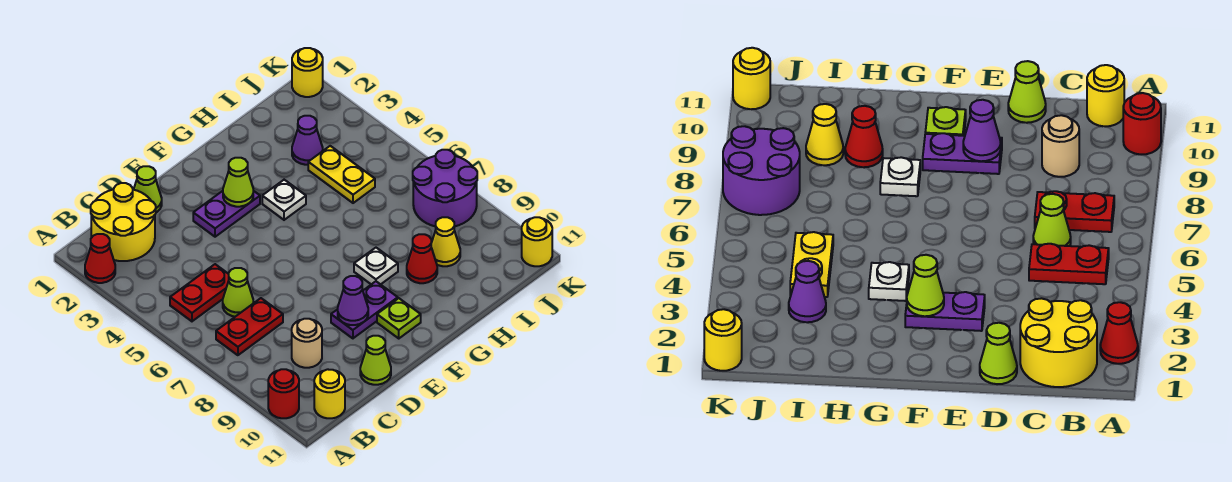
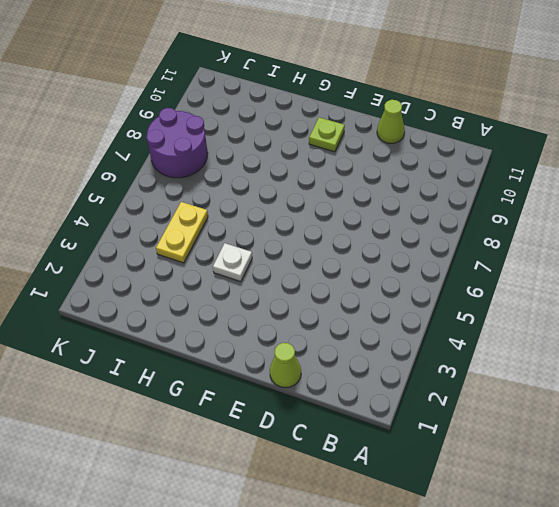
none -> red cone A2 level 1
none -> red round brick A10 level 1
none -> yellow round brick B1:C2 level 1

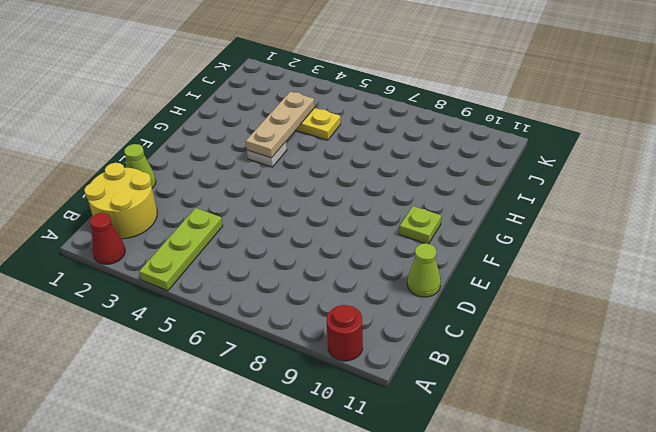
lime plate A4:C4 level 1 -> none
tan plate G4:I4 level 2 -> none
none -> red plate B5:C5 level 1
none -> red plate B7:C7 level 1
none -> yellow round brick B11 level 1

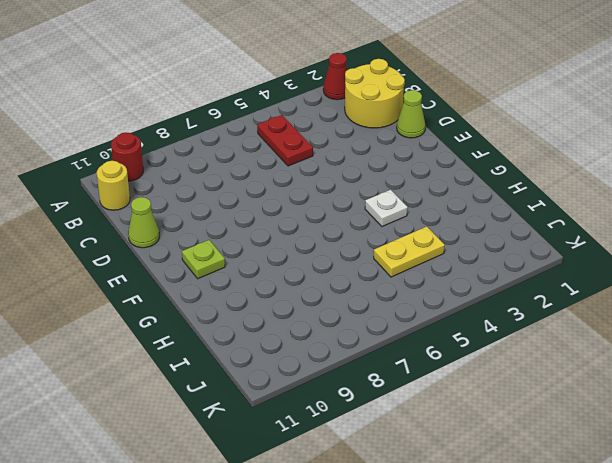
none -> red plate B7:C7 level 1
none -> lime cone C6 level 1
none -> tan round brick C9 level 1

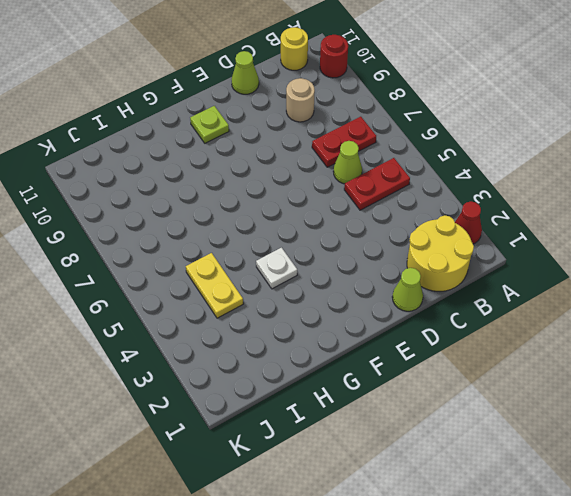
none -> purple plate E3:F3 level 1
none -> purple plate E9:F9 level 1
none -> white plate G8 level 1

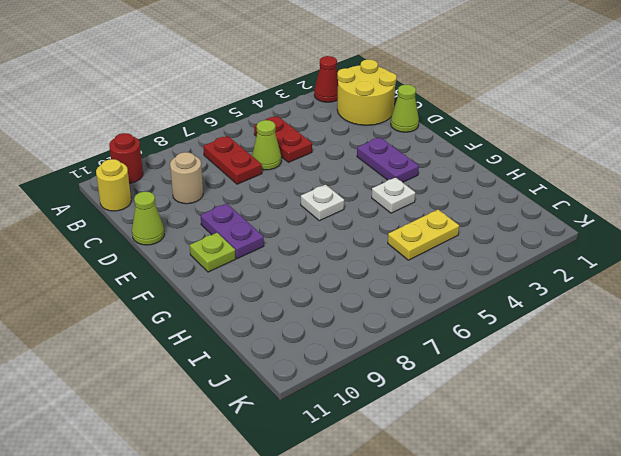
white plate F6 level 1 -> white plate G8 level 1
none -> red cone H9 level 1
none -> purple cone I3 level 1
none -> yellow cone I9 level 1

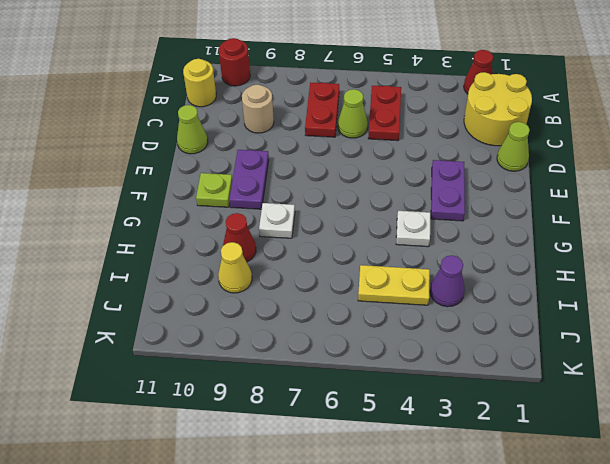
none -> purple round brick J7:K8 level 1
none -> yellow round brick K1 level 1
none -> yellow round brick K11 level 1

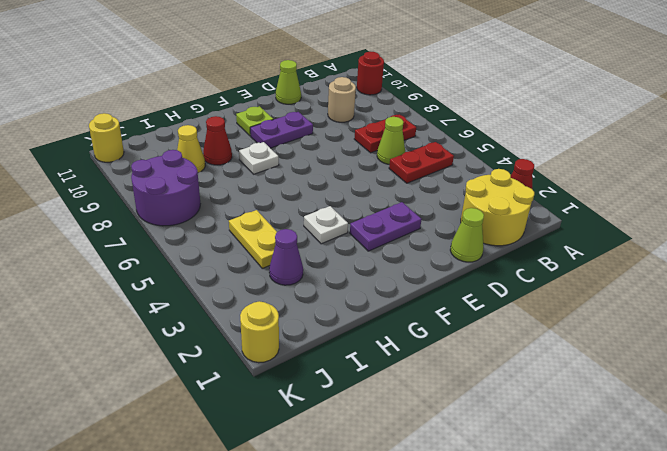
none -> yellow round brick B11 level 1
none -> purple cone E9 level 2
none -> lime cone F3 level 2

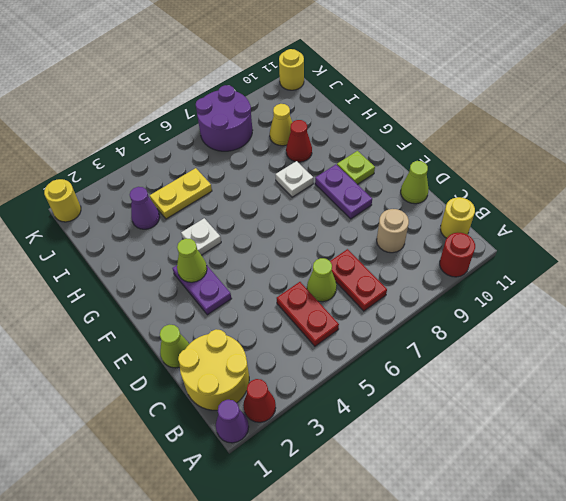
purple cone A1 level 1 -> purple cone E9 level 2

